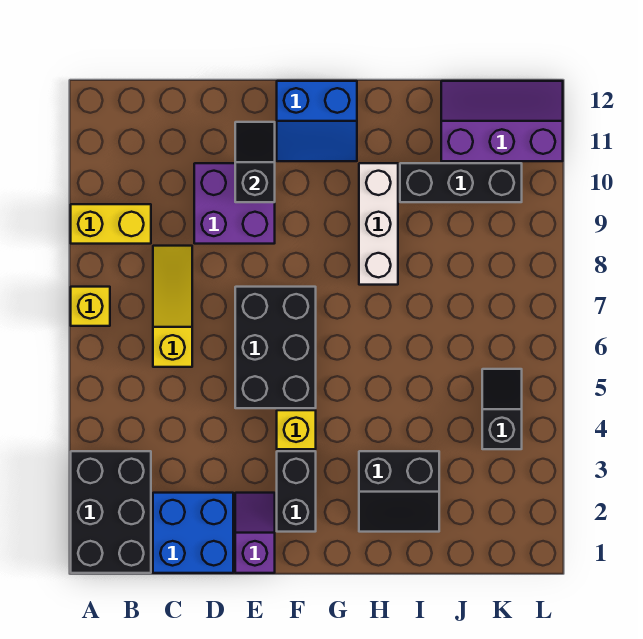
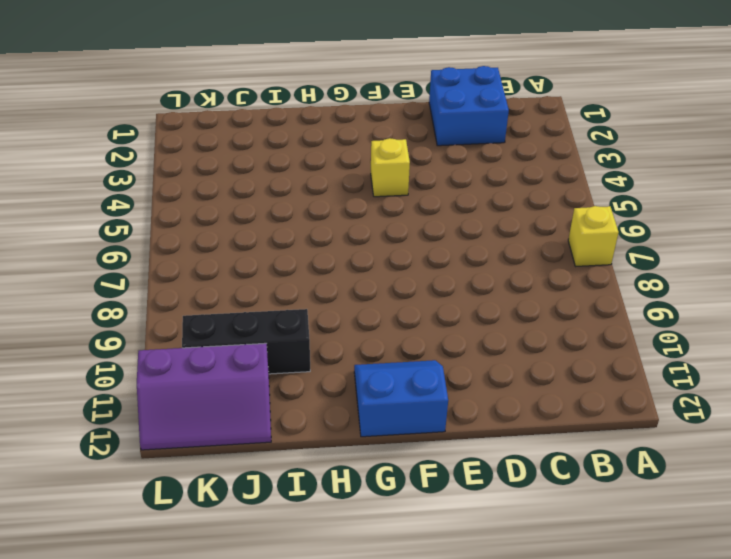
none -> black brick A1:B3 level 1
none -> yellow brick A9:B9 level 1
none -> yellow slope C6:C8 level 1 top 6

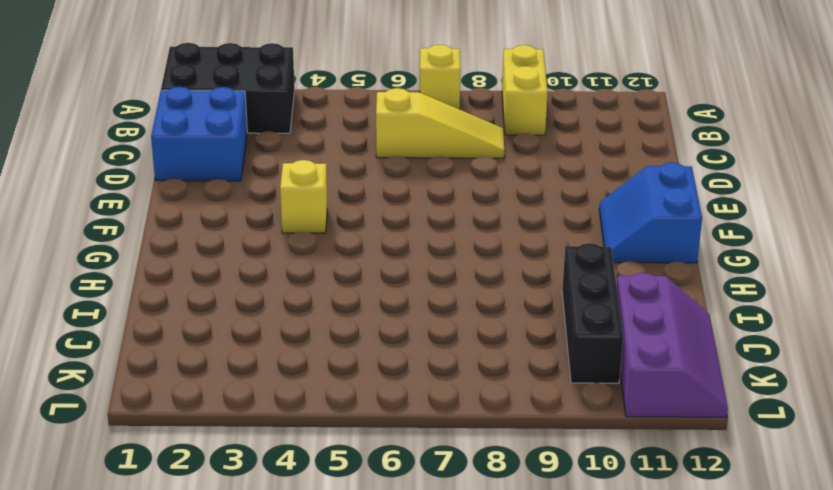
none -> purple brick D9:E10 level 1
none -> purple slope E1:E2 level 1 top 1
none -> black brick E5:F7 level 1

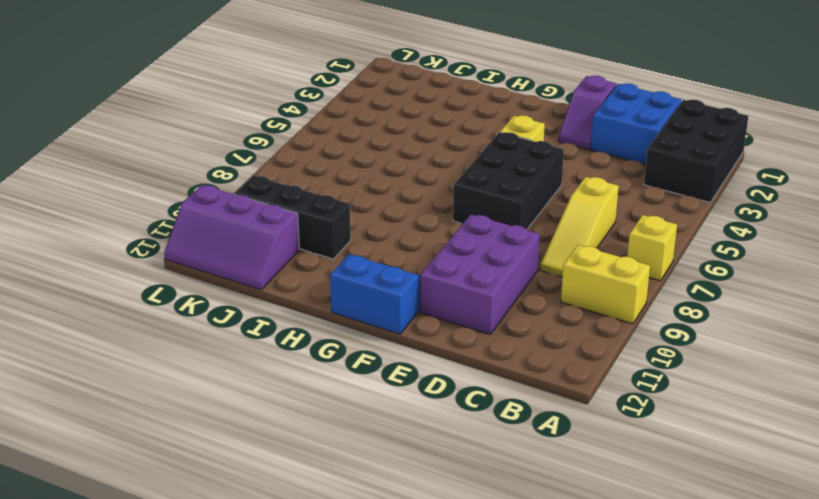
purple brick D9:E11 level 1 -> purple brick D9:E10 level 1
none -> black brick F2:F3 level 1
none -> black slope H2:I3 level 1 top 3
none -> white brick H8:H10 level 1

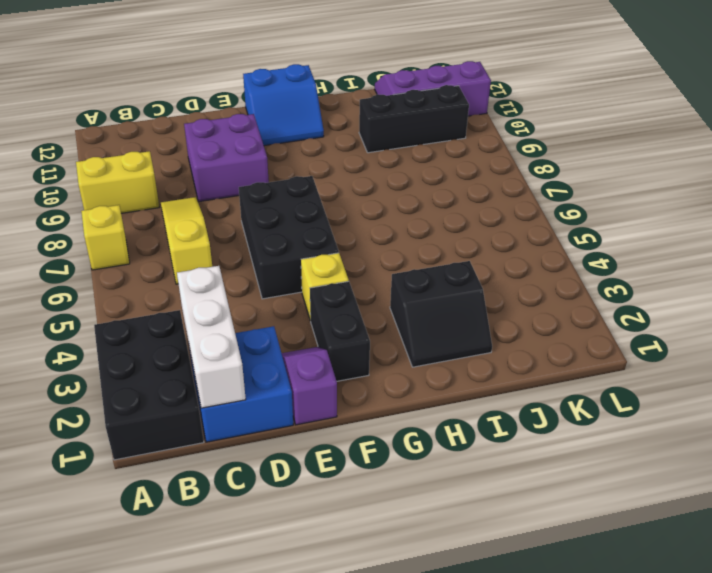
white brick C1:C3 level 2 -> white brick H8:H10 level 1
none -> black slope K4:K5 level 1 top 4
none -> black slope E10:E11 level 2 top 10

